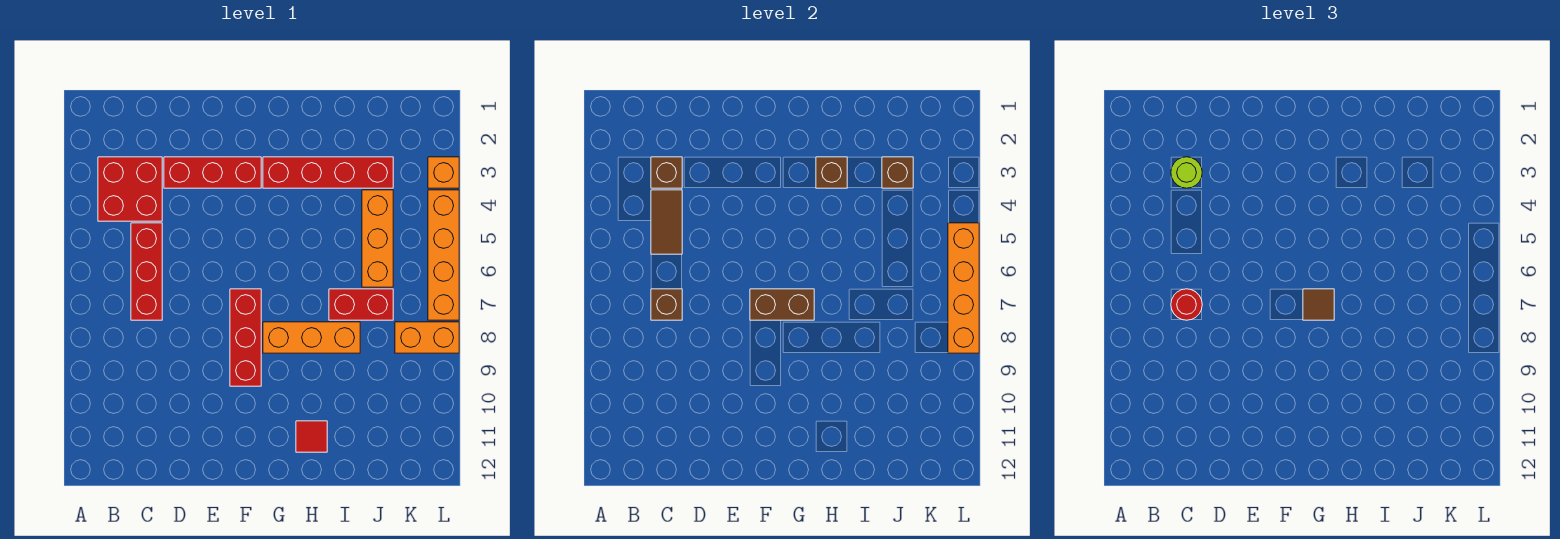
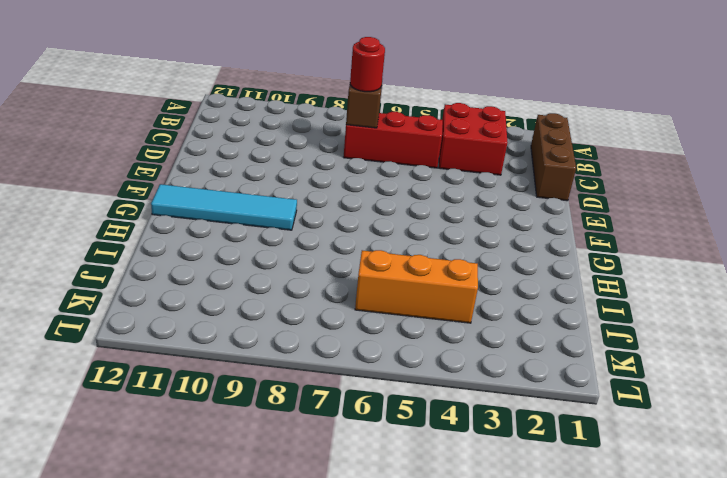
brown brick B1:D1 level 1 -> none
cyan tile G9:G12 level 1 -> none
none -> red brick D3:F3 level 1
none -> red brick F7:F9 level 1
none -> red brick G3:J3 level 1

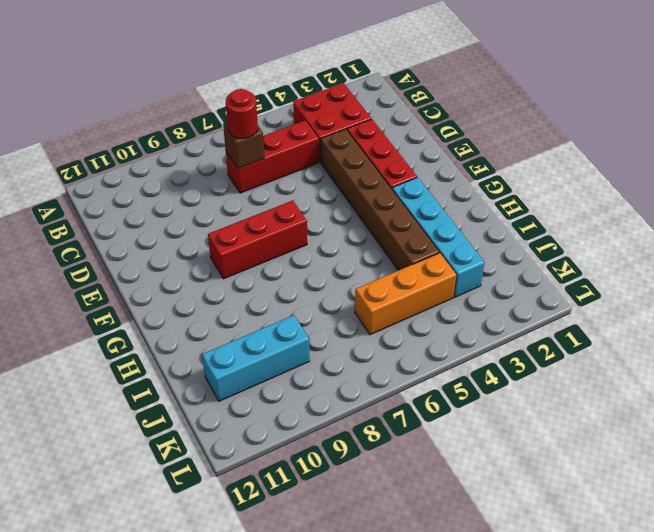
brown brick D4:I4 level 1 -> none
cyan brick G3:J3 level 1 -> red brick G3:J3 level 1
cyan brick J9:J11 level 1 -> none
none -> orange brick G8:I8 level 1
none -> red tile H11 level 1
none -> red brick I7:J7 level 1

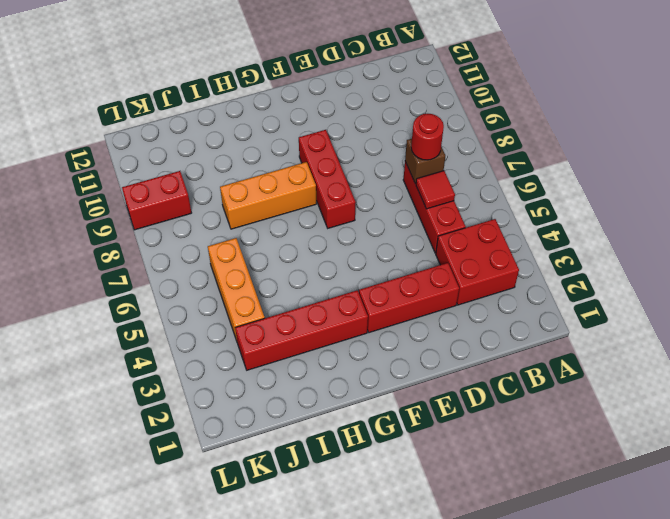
red tile C6 level 2 -> red tile H11 level 1
red brick K9:L9 level 1 -> red brick I7:J7 level 1
none -> orange brick K8:L8 level 1
none -> orange brick L3 level 1
none -> orange brick L4:L7 level 1

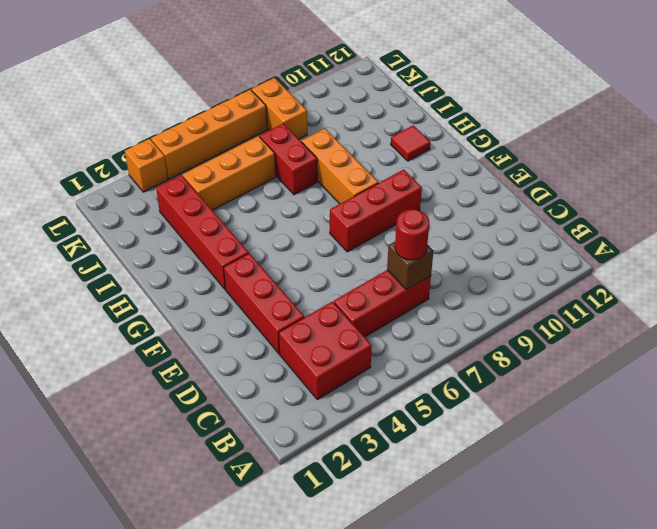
none -> brown brick C3 level 2
none -> brown tile C4:C5 level 2
none -> brown brick F7:G7 level 2

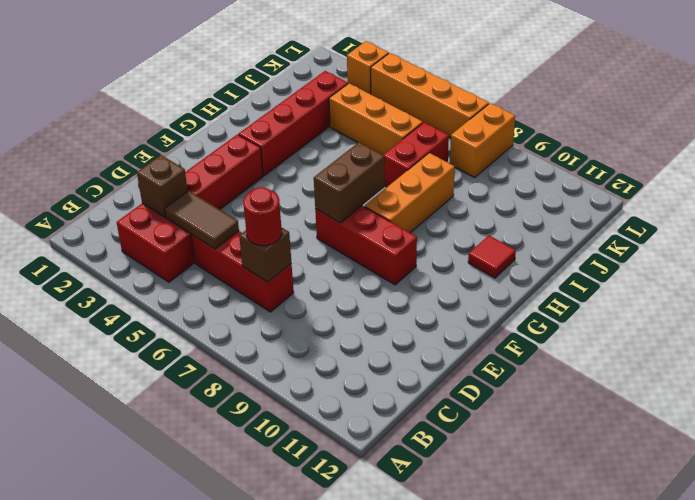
none -> brown brick H3 level 2
none -> brown brick J3 level 2
none -> orange brick L5:L8 level 2

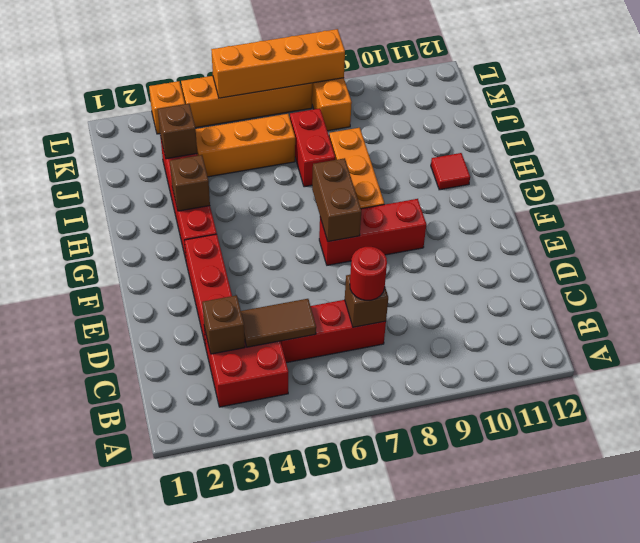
none -> lime round brick C3 level 3
none -> brown tile G7 level 3

